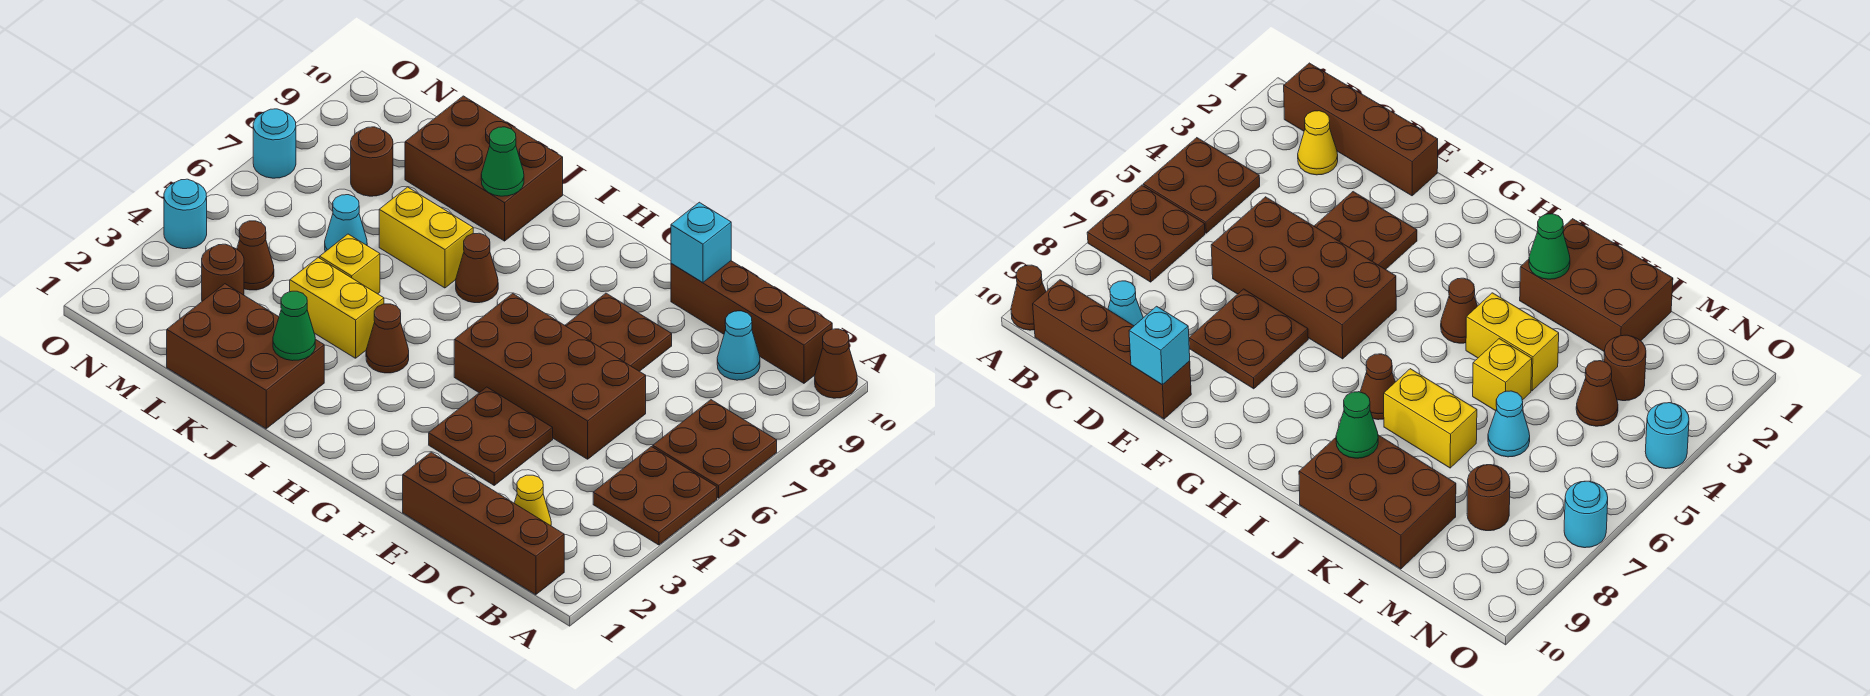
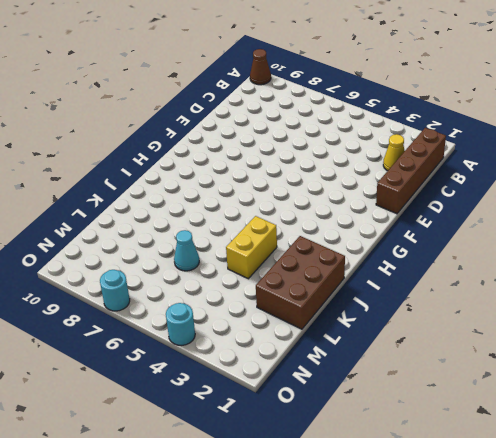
none -> brown plate A4:B5 level 1
none -> brown plate A6:B7 level 1
none -> brown brick B10:E10 level 1

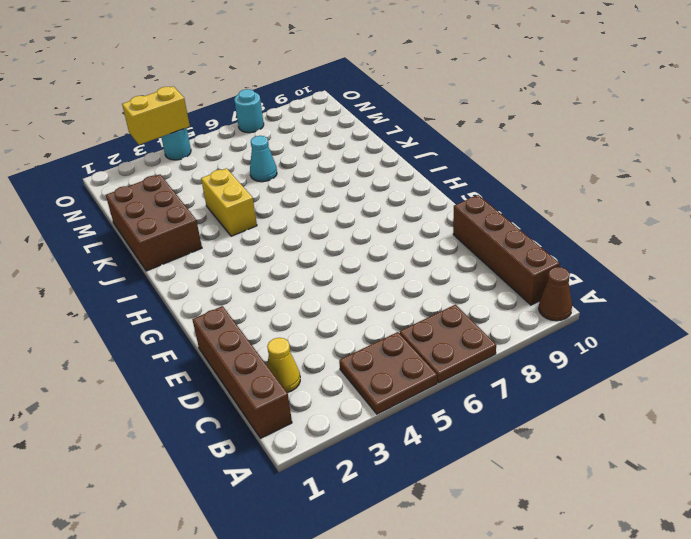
yellow brick O3:O4 level 2 -> yellow brick J7:K7 level 1
none -> cyan cone C9 level 1
none -> brown brick D5:G6 level 1
none -> brown plate E3:F4 level 1

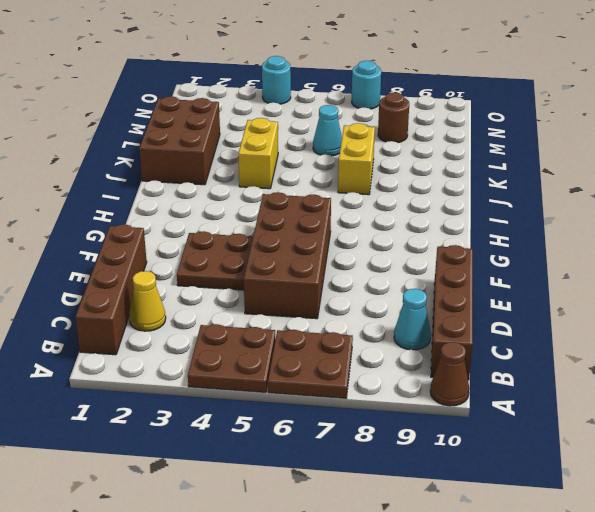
none -> brown plate E7:F8 level 1
none -> brown cone I4 level 1
none -> brown cone I7 level 1

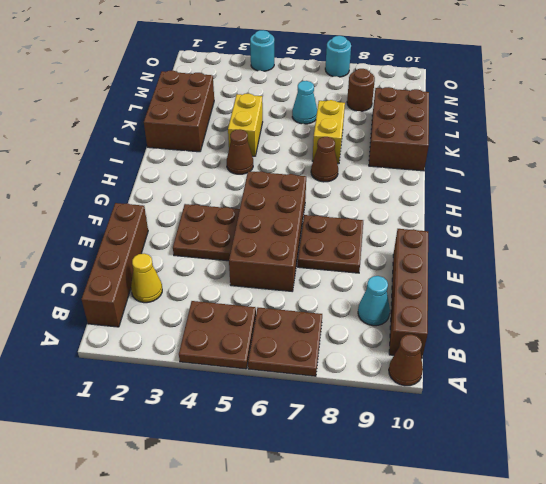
none -> yellow brick K5 level 1
none -> brown round brick M3 level 1
none -> brown cone M4 level 1

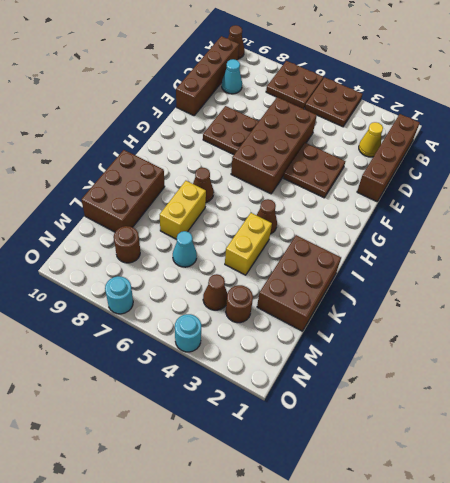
none -> yellow brick K5 level 1
none -> cyan brick E10 level 2
none -> green cone J2 level 2

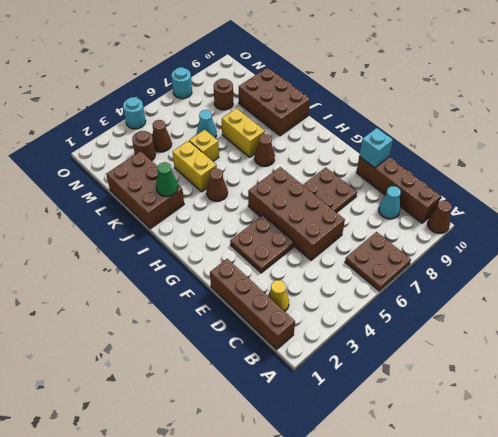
none -> brown plate A4:B5 level 1
none -> green cone J9 level 2

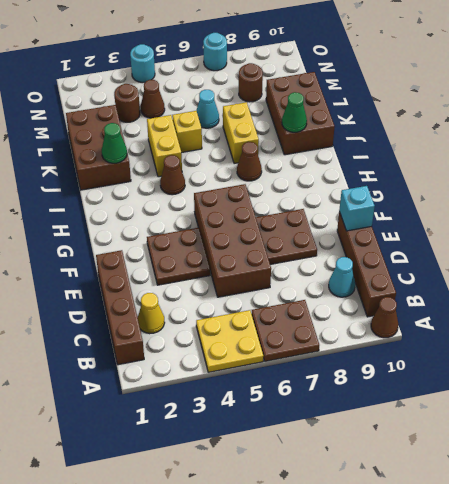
yellow plate A4:B5 level 1 -> brown plate A4:B5 level 1

